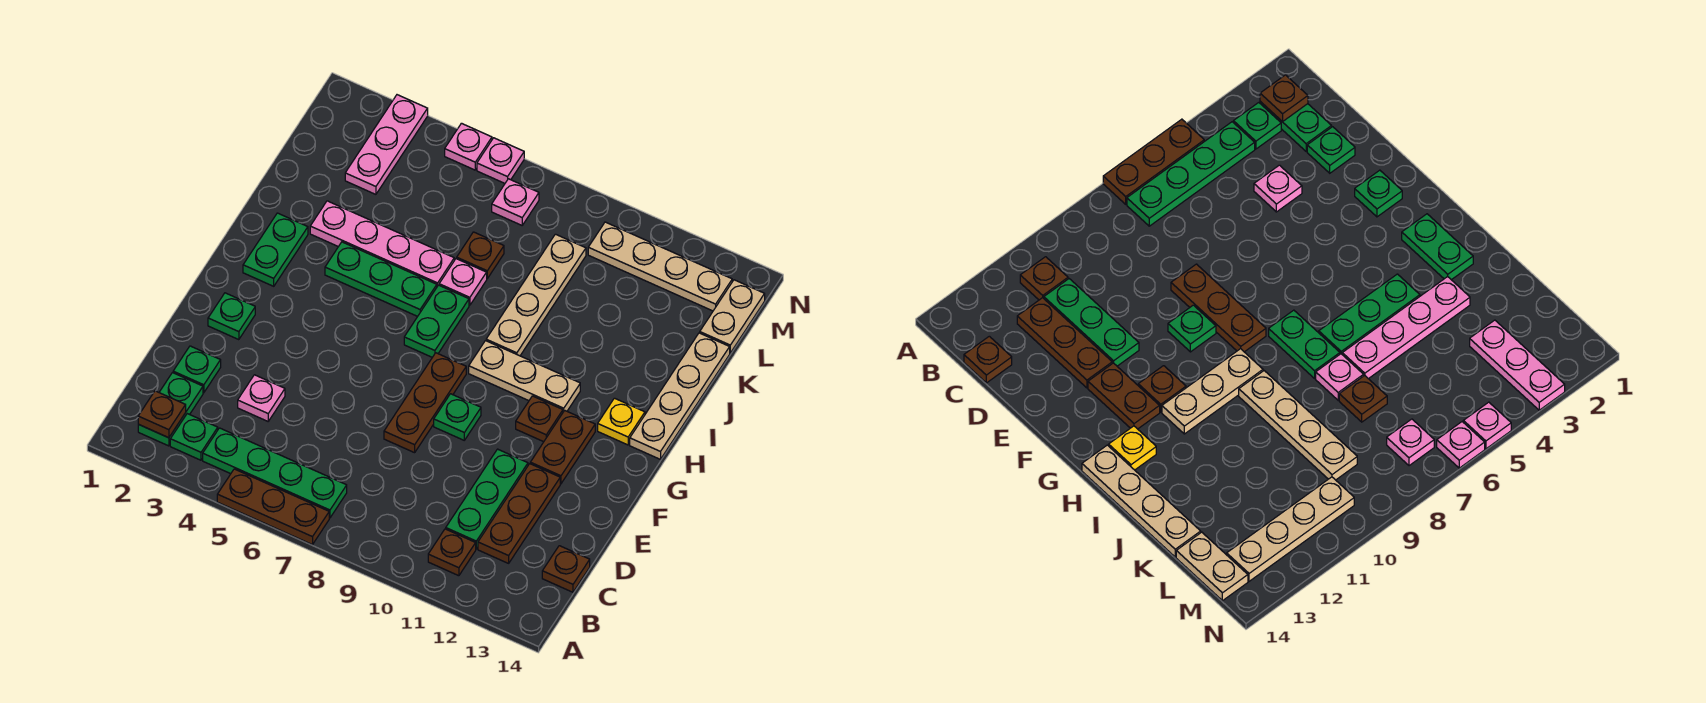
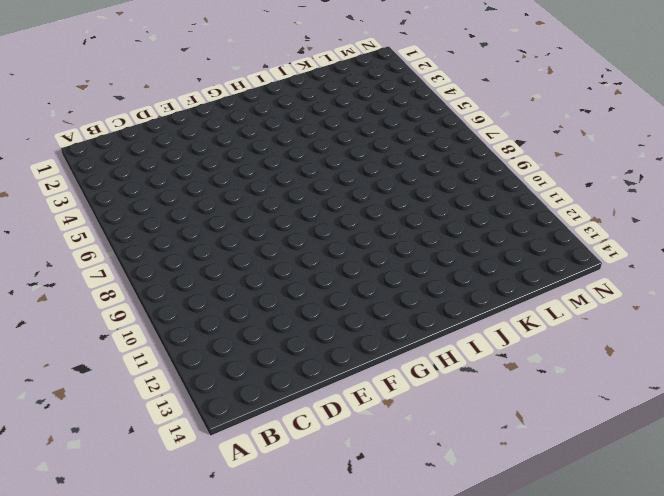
none -> brown plate A5:A7 level 1
none -> green plate B2:C2 level 1
none -> green plate B3 level 1
none -> green plate B4:B7 level 1

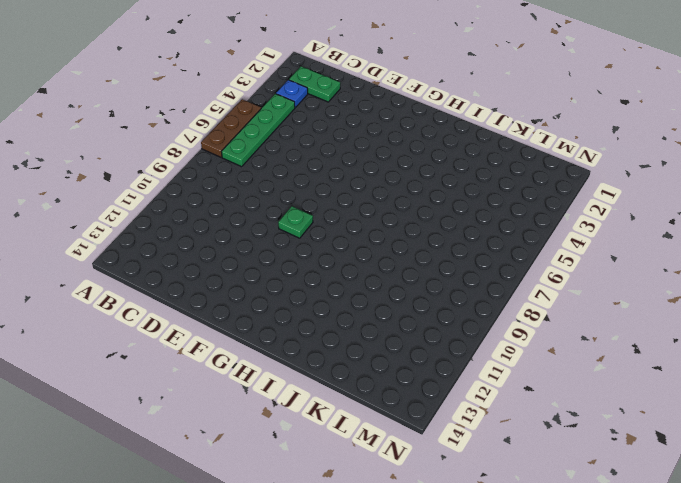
blue plate B3 level 1 -> green plate B3 level 1
none -> brown plate B11 level 1
none -> green plate C11:E11 level 1
none -> brown plate C12:E12 level 1
none -> brown plate C14 level 1

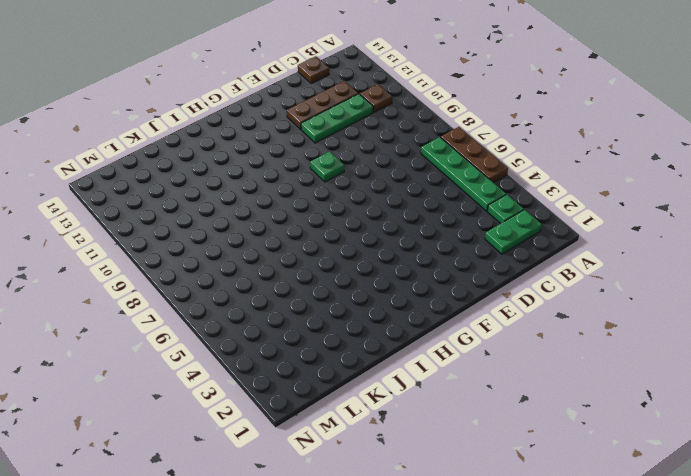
none -> green plate D2 level 1
none -> pink plate D4 level 1
none -> brown plate E8:G8 level 1
none -> green plate F2 level 1

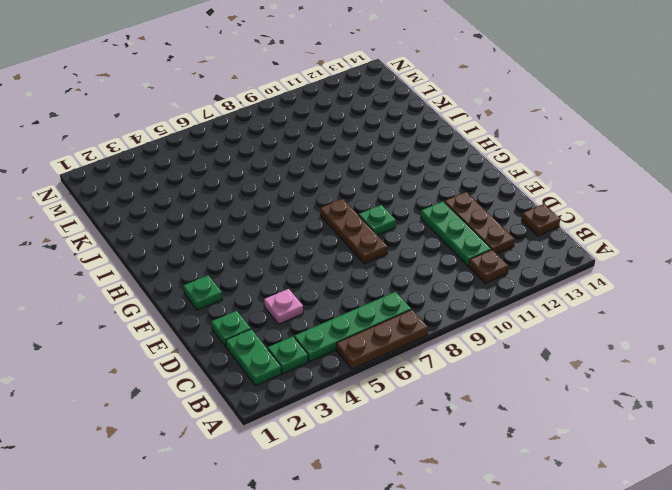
none -> brown plate F12:G12 level 1
none -> brown plate G11 level 1
none -> green plate H2:I2 level 1
none -> green plate H7:I7 level 1

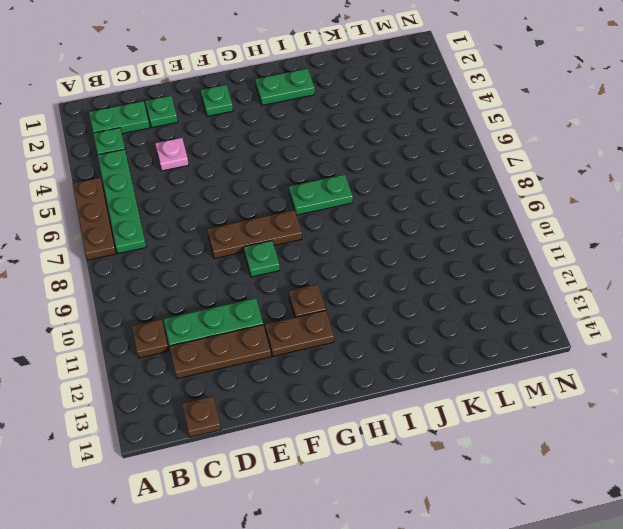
none -> tan plate H9:H11 level 1
none -> yellow plate H13 level 1
none -> tan plate H14:K14 level 1
none -> green plate I4:I6 level 1

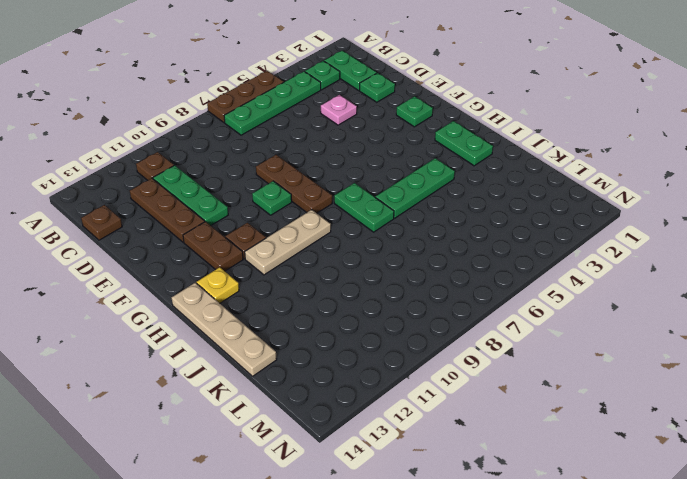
none -> tan plate I9:L9 level 1
none -> pink plate J3:J6 level 1
none -> pink plate J7 level 1
none -> brown plate K7 level 1

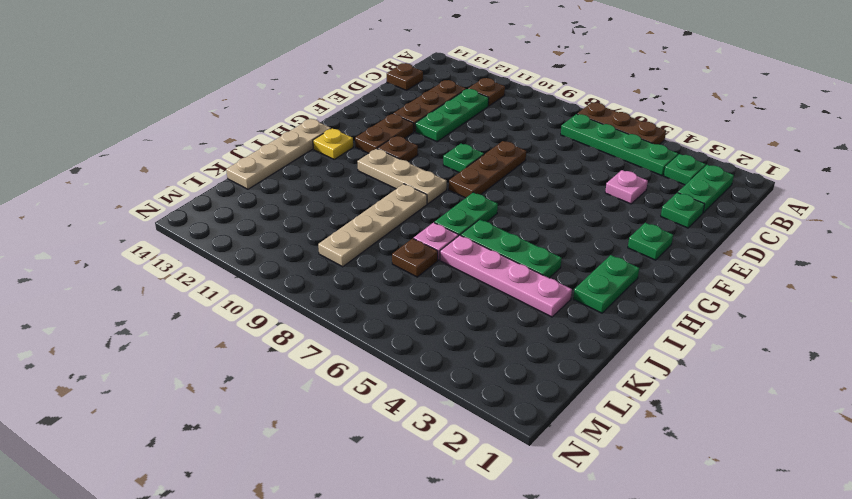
none -> pink plate L3:N3 level 1
none -> tan plate L14:M14 level 1
none -> pink plate M7 level 1
none -> tan plate M10:M13 level 1

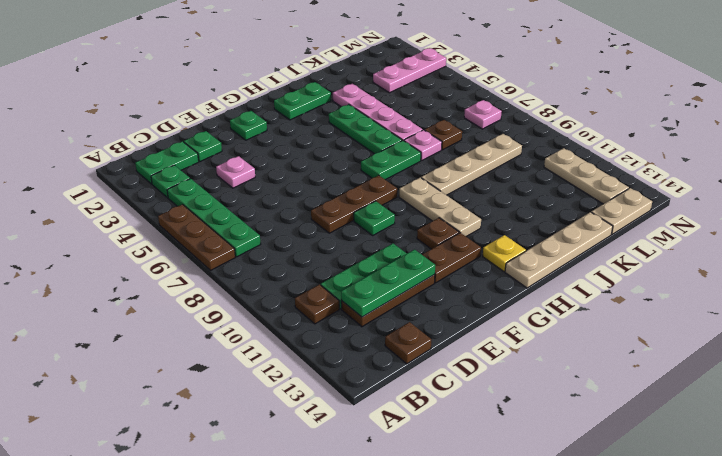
green plate C12:E12 level 2 -> none
tan plate M11:M13 level 1 -> tan plate M10:M13 level 1
none -> pink plate N5 level 1
none -> pink plate N6 level 1
none -> brown plate B2 level 2

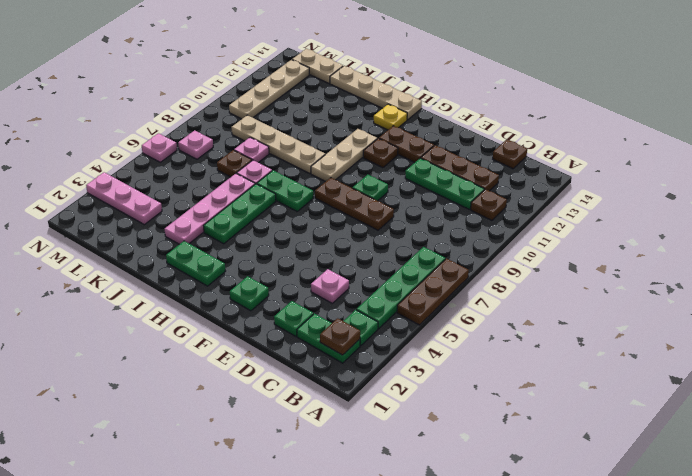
pink plate K8 level 1 -> pink plate N5 level 1

